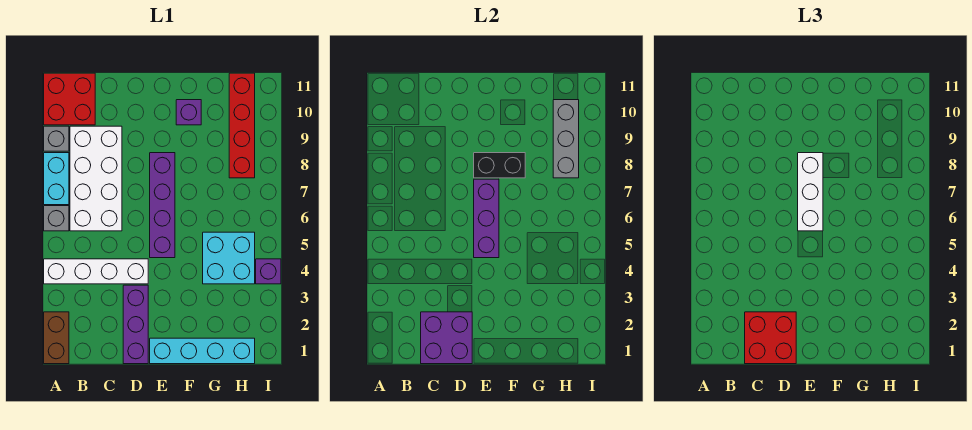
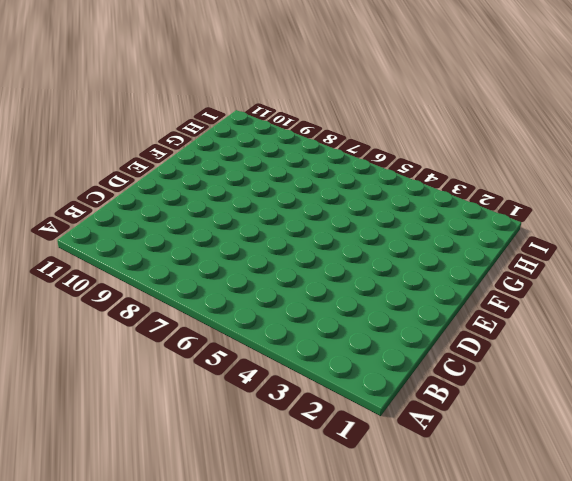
none -> brown brick A1:A2 level 1
none -> white brick A4:D4 level 1
none -> grey brick A6 level 1

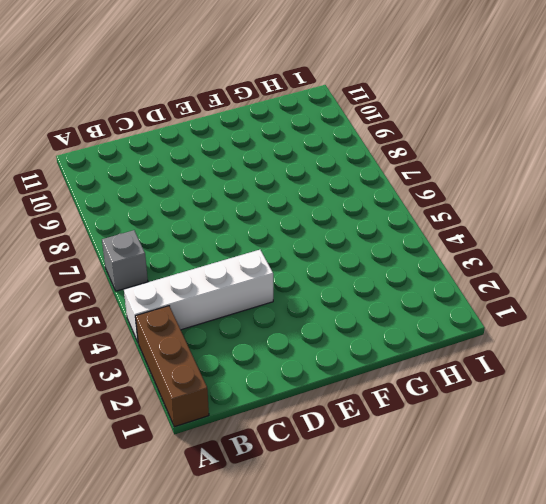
brown brick A1:A3 level 1 -> brown brick A1:A2 level 1
none -> cyan brick A7:A8 level 1
none -> grey brick A9 level 1
none -> red brick A10:B11 level 1

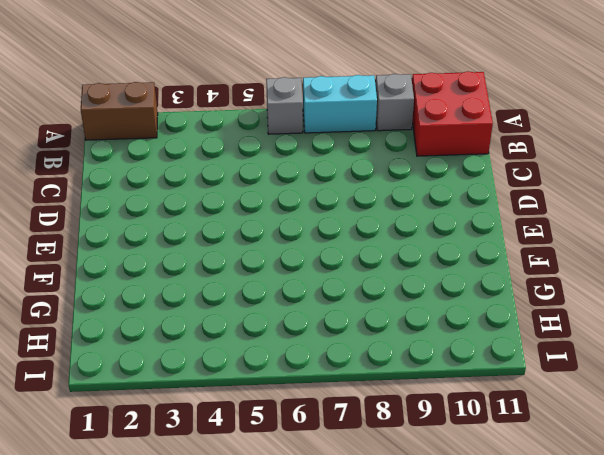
none -> white brick A4:D4 level 1
none -> white brick B6:C9 level 1
none -> purple brick D1:D3 level 1

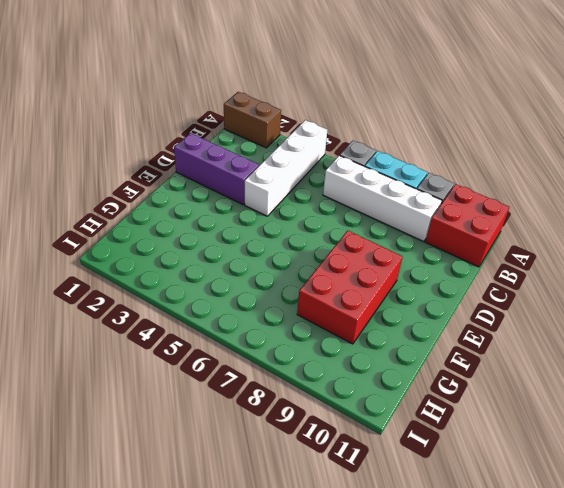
white brick B6:B9 level 1 -> white brick B6:C9 level 1
red brick E8:G9 level 1 -> purple brick E5:E8 level 1
none -> cyan brick E1:H1 level 1
none -> purple brick F10 level 1
none -> cyan brick G4:H5 level 1

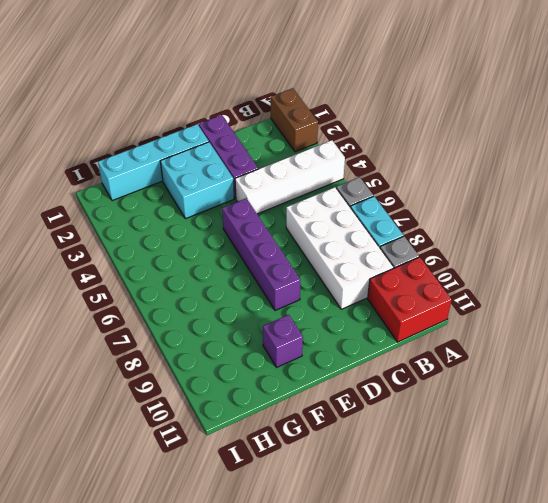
cyan brick E2:F3 level 1 -> cyan brick G4:H5 level 1
none -> red brick H8:H11 level 1
none -> purple brick I4 level 1
none -> purple brick C1:D2 level 2

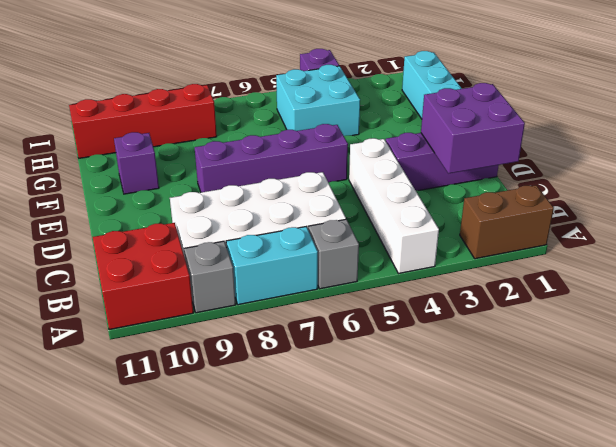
none -> purple brick E5:E7 level 2
none -> black brick E8:F8 level 2
none -> grey brick H8:H10 level 2

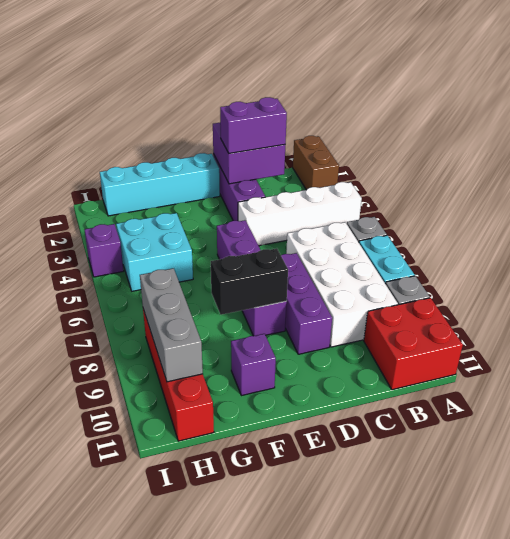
purple brick C2:D2 level 3 -> red brick C1:D2 level 3
purple brick D7:D9 level 1 -> purple brick E5:E7 level 2
none -> white brick E6:E8 level 3

